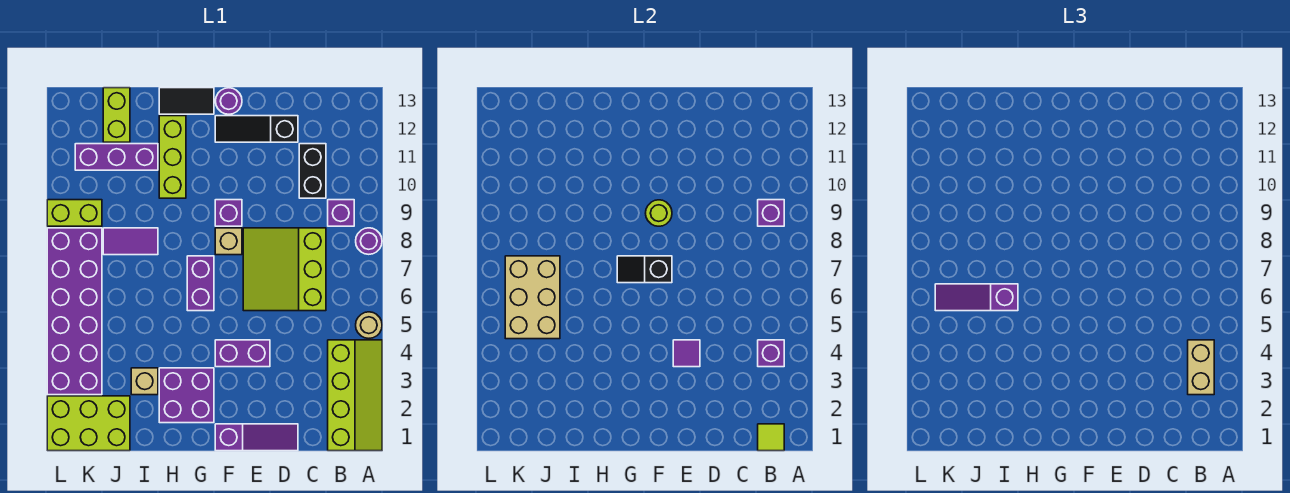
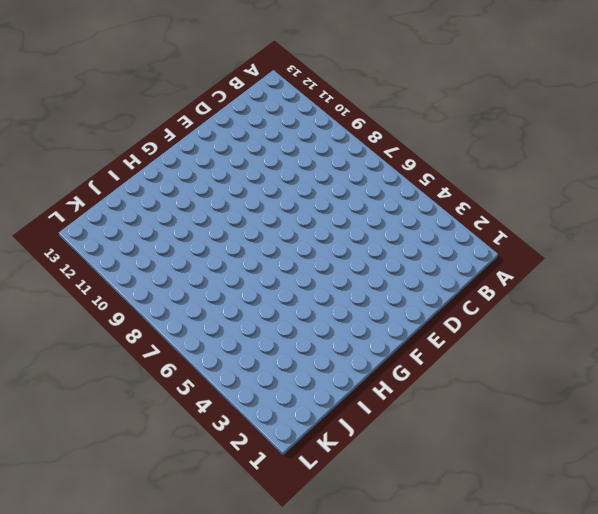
none -> lime slope A1:B4 level 1 top B
none -> tan round brick A5 level 1
none -> purple round brick A8 level 1
none -> purple brick B9 level 1

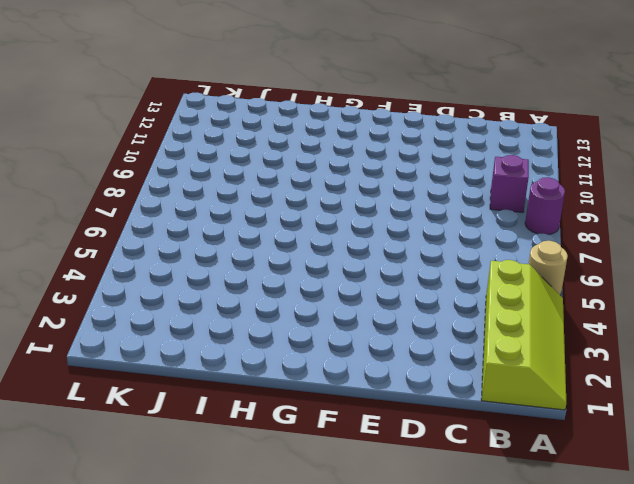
none -> lime slope C6:E8 level 1 top C
none -> black brick C10:C11 level 1
none -> purple slope D1:F1 level 1 top F
none -> black slope D12:F12 level 1 top D

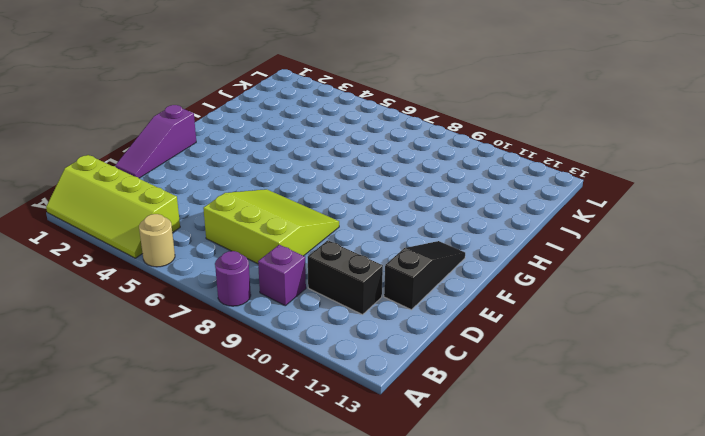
none -> purple brick E4:F4 level 1
none -> tan brick F8 level 1
none -> purple brick F9 level 1
none -> purple round brick F13 level 1

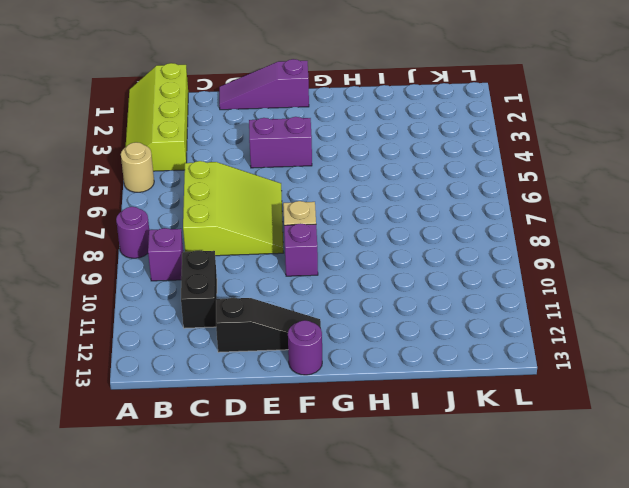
none -> purple brick G2:H3 level 1
none -> purple brick G6:G7 level 1
none -> black tile G13:H13 level 1
none -> lime brick H10:H12 level 1

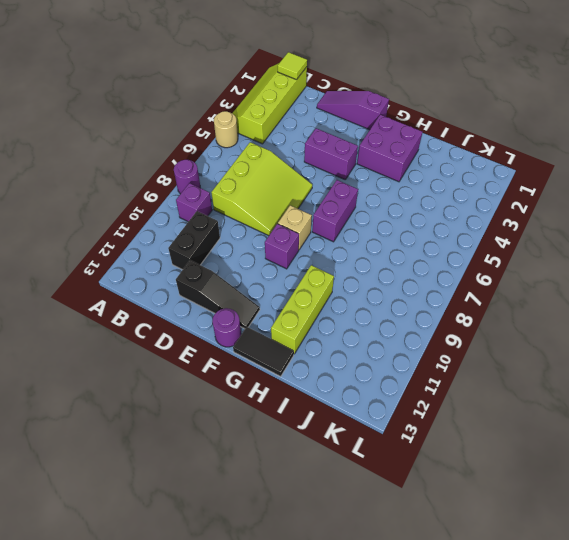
none -> tan brick I3 level 1
none -> purple tile I8:J8 level 1
none -> purple brick I11:K11 level 1
none -> lime brick J1:L2 level 1

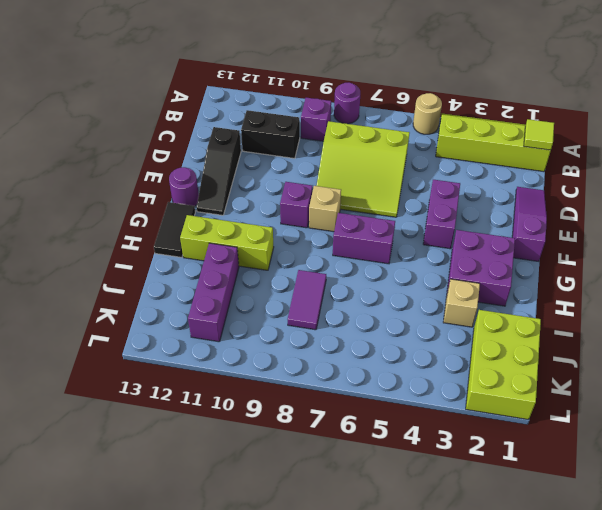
none -> lime brick J12:J13 level 1
none -> purple brick K3:L8 level 1
none -> lime brick K9:L9 level 1
none -> purple brick B4 level 2

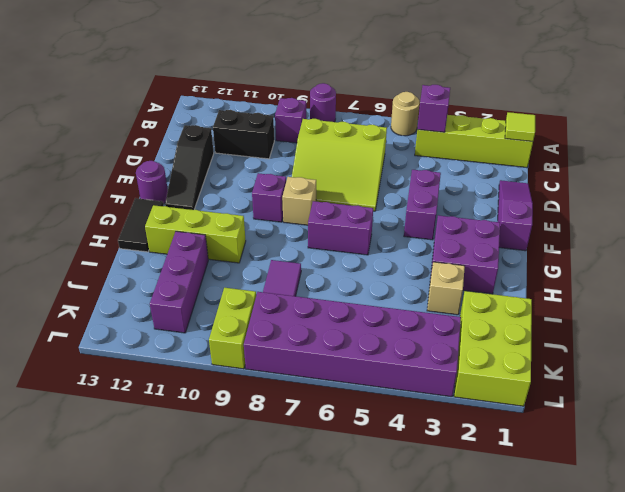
none -> lime brick J12:J13 level 1
none -> purple brick B9 level 2
none -> purple tile E4 level 2
none -> black slope F7:G7 level 2 top F

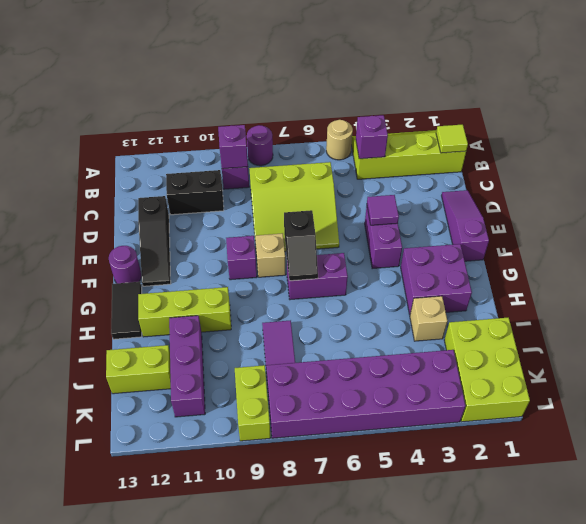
none -> lime round brick F9 level 2
none -> tan brick J5:K7 level 2
none -> tan brick B3:B4 level 3
none -> purple slope I6:K6 level 3 top I

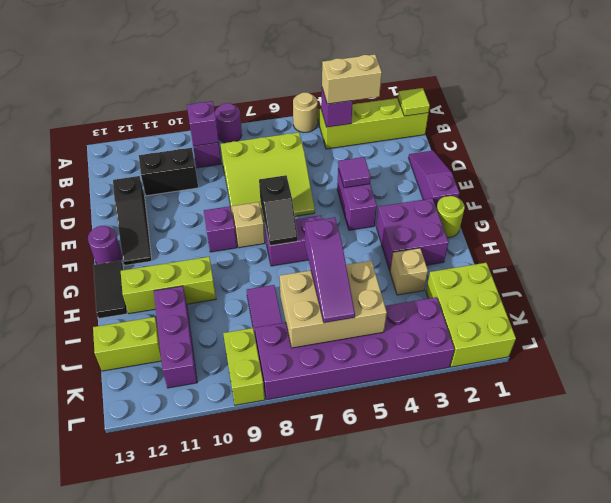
lime round brick G1 level 1 -> lime round brick F9 level 2

